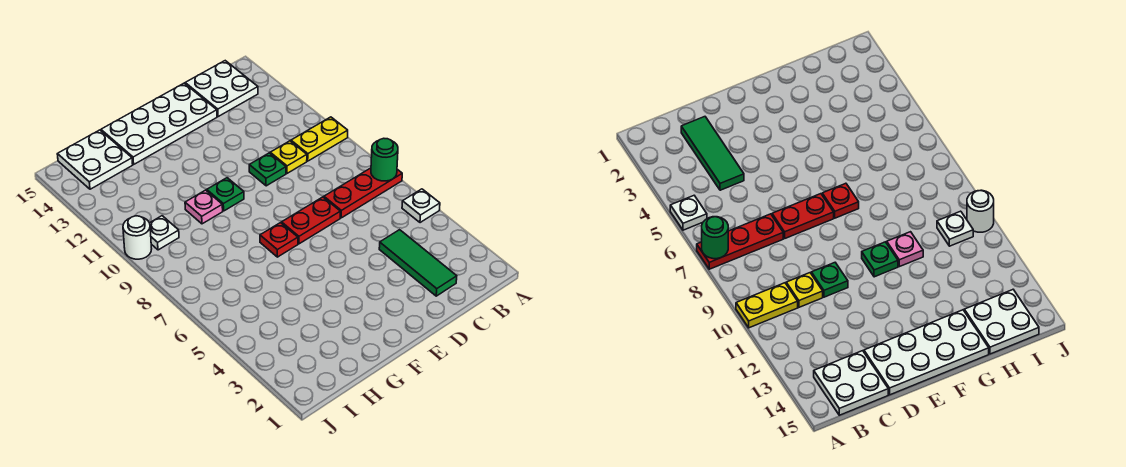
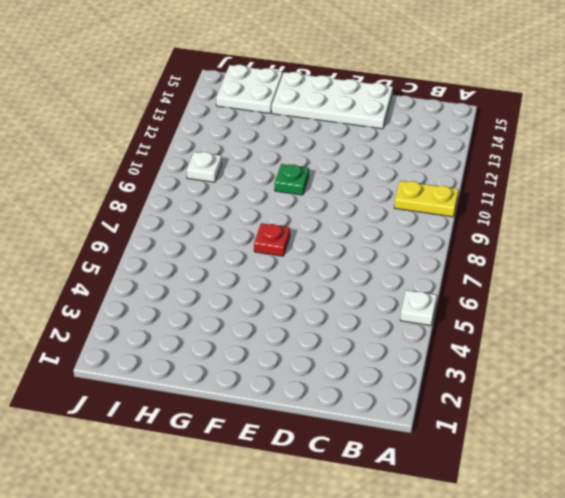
none -> red plate A7:C7 level 1
none -> white plate B14:C15 level 1
none -> green tile C2:C4 level 1

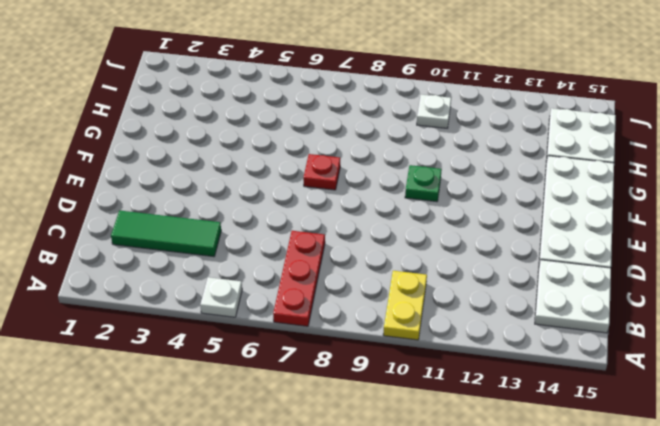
none -> yellow plate C10 level 1
none -> red plate D7:E7 level 1
none -> green plate D10 level 1

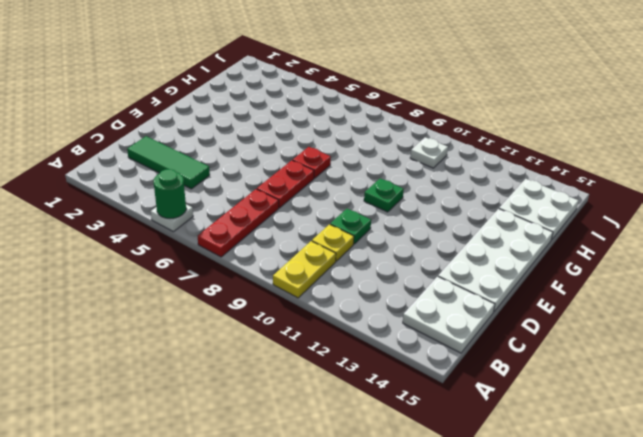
green round brick A5 level 2 -> green round brick A7 level 2
none -> pink plate G10 level 1
none -> white round brick J10 level 1

